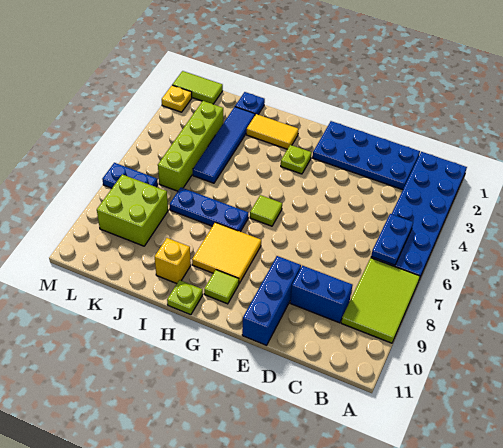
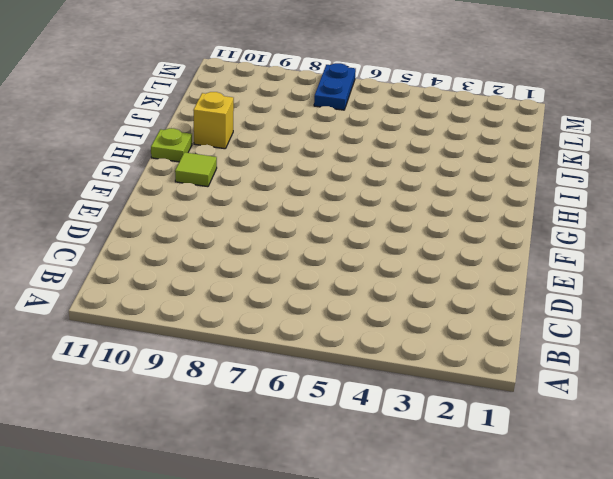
none -> blue plate A1:B6 level 1
none -> lime tile A7:B9 level 1
none -> blue plate C1:F2 level 1

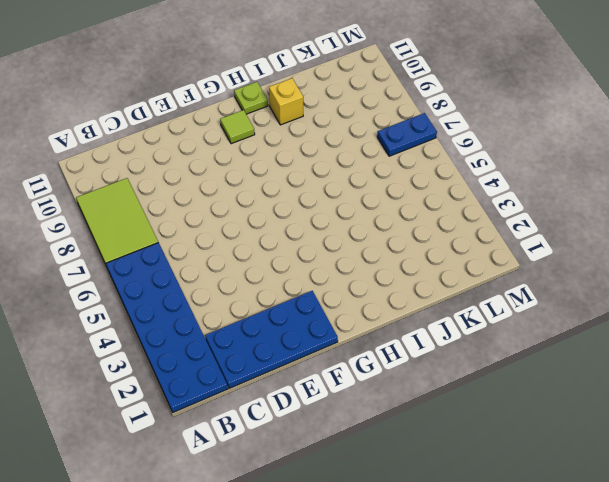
none -> blue brick C9:D9 level 1
none -> blue brick E9:E11 level 1
none -> lime plate G3 level 1

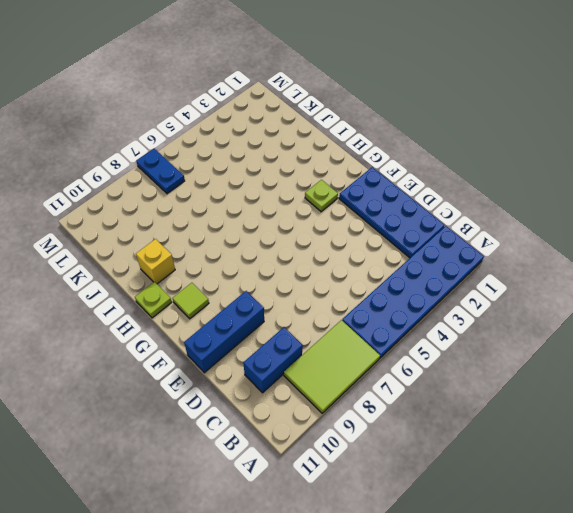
blue brick C9:C10 level 1 -> blue brick C9:D9 level 1
none -> lime tile G6 level 1
none -> yellow tile G8:H9 level 1
none -> yellow tile H2:I2 level 1

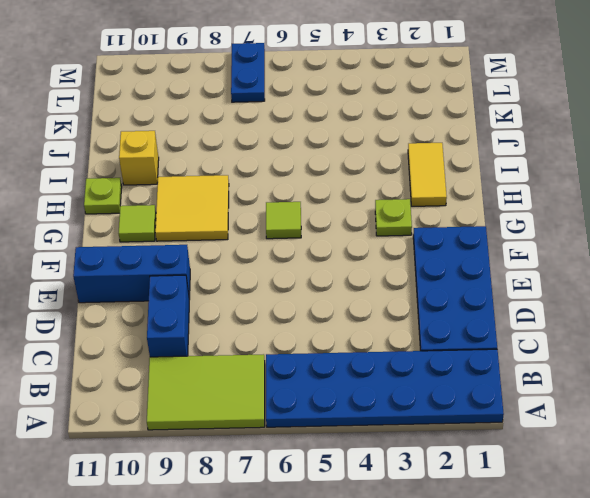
none -> blue plate H7:J7 level 1
none -> blue plate J1 level 1
none -> blue tile J2:J5 level 1

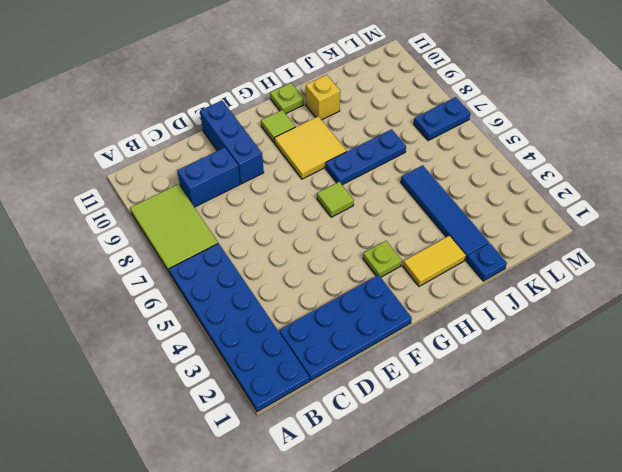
none -> lime brick K3:K6 level 1
none -> lime brick K8:L9 level 1
none -> lime tile L1:M1 level 1

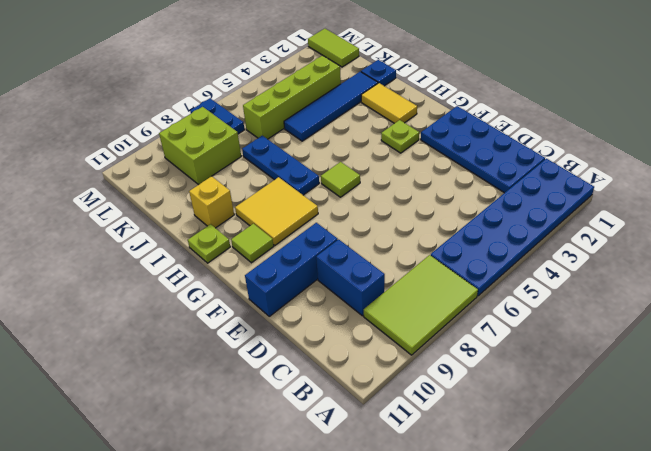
none -> yellow plate M2 level 1
none -> blue plate B5:B6 level 2

